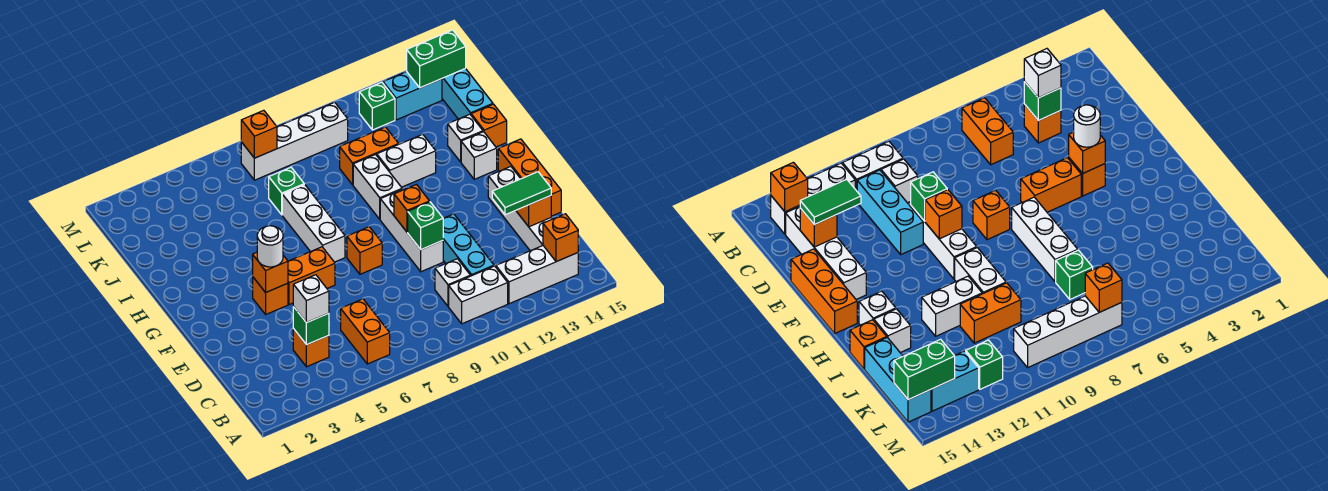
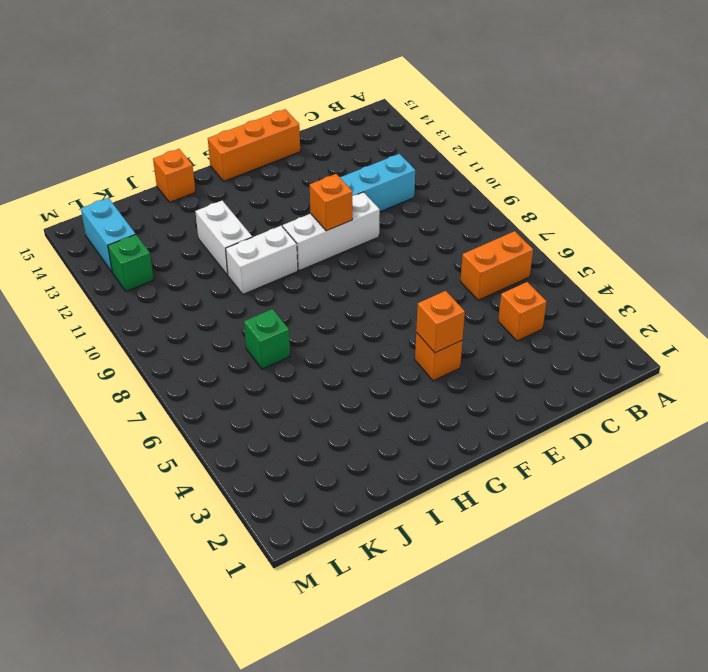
none -> white brick B10:B11 level 1
none -> white brick B12:B14 level 1
none -> white brick C10 level 1
none -> white brick C14:F14 level 1

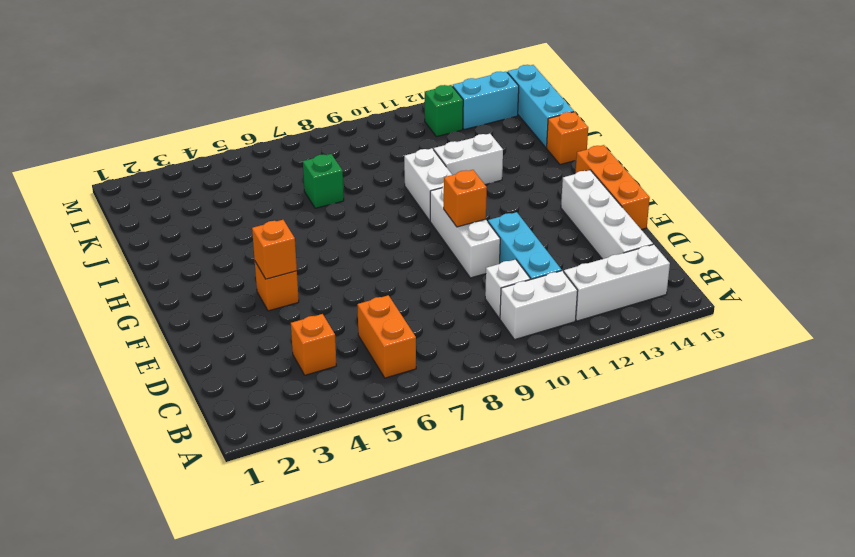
none -> orange brick F5:F6 level 1
none -> orange brick F8 level 1
none -> white brick G7:I7 level 1
none -> white brick H14 level 1

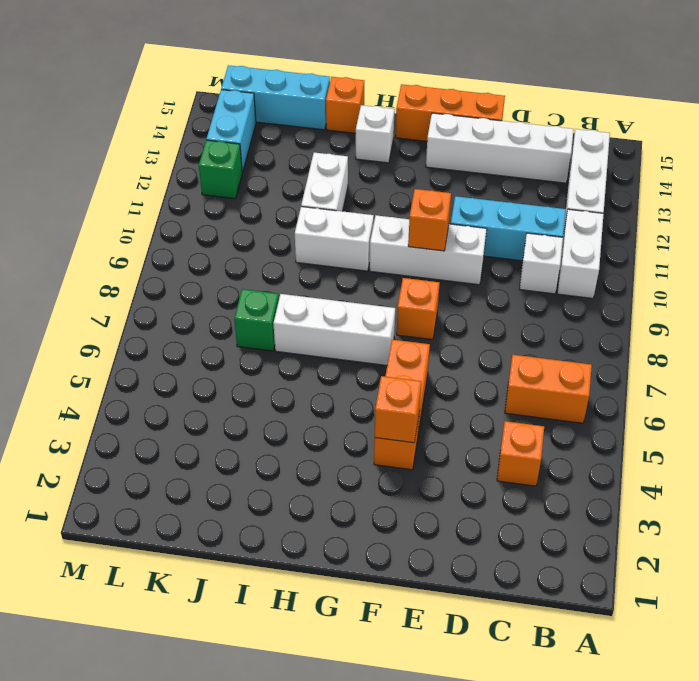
none -> white brick I14 level 1
none -> orange brick J10:J11 level 1
none -> white brick L7:L10 level 1
none -> orange brick B14 level 2

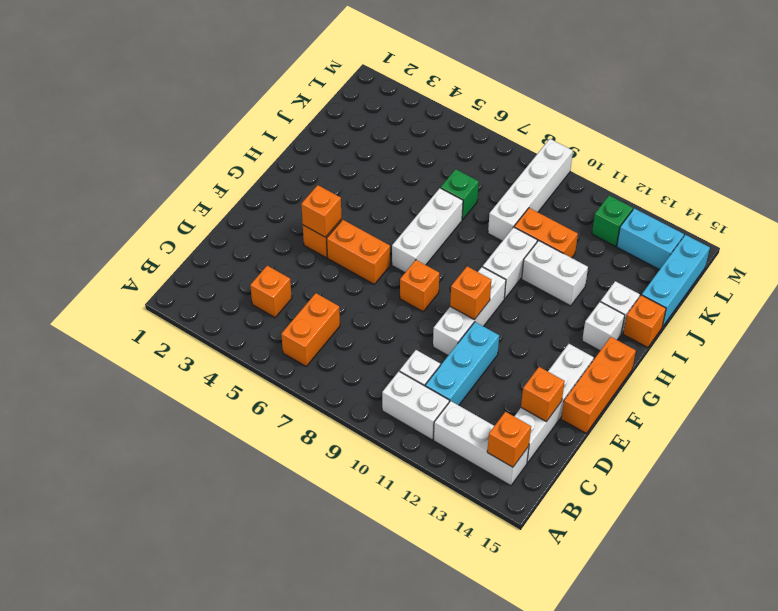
white brick J9:M9 level 1 -> white brick L7:L10 level 1
none -> green brick C4 level 2
none -> green brick E10 level 2
none -> orange brick L7 level 2
none -> green brick L14:L15 level 2

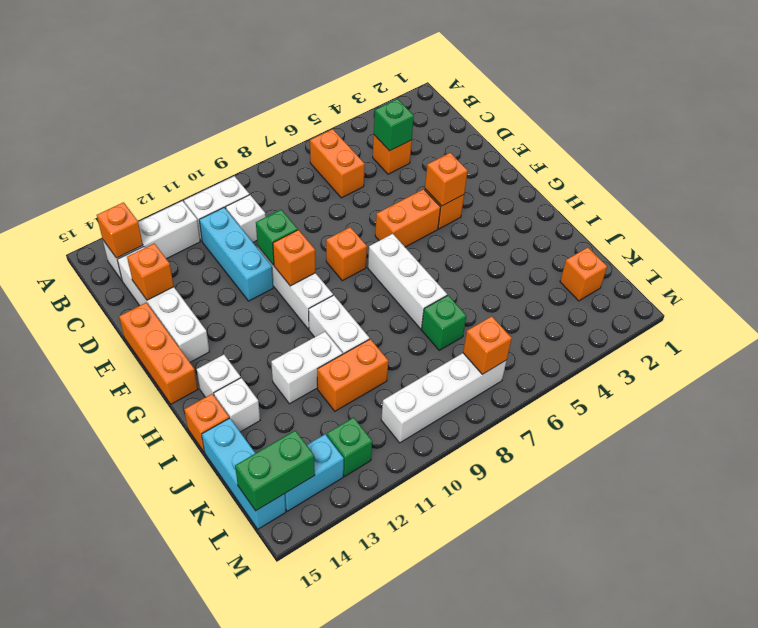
orange brick K2 level 1 -> none
none -> white brick C4 level 3
none -> green tile D13:D14 level 3
none -> white round brick F4 level 3

